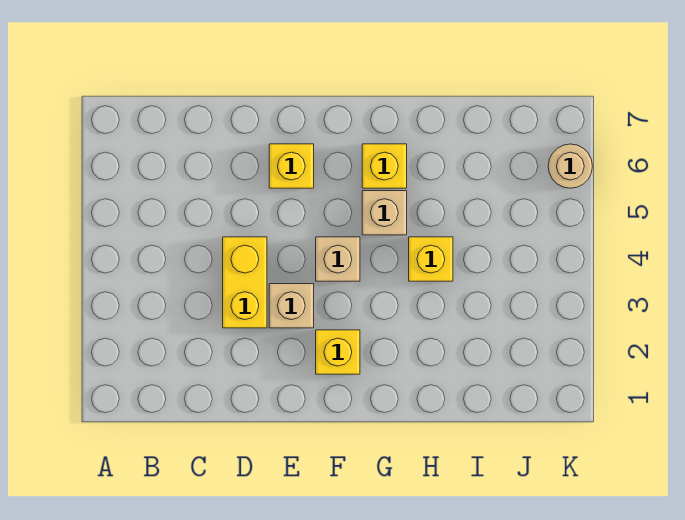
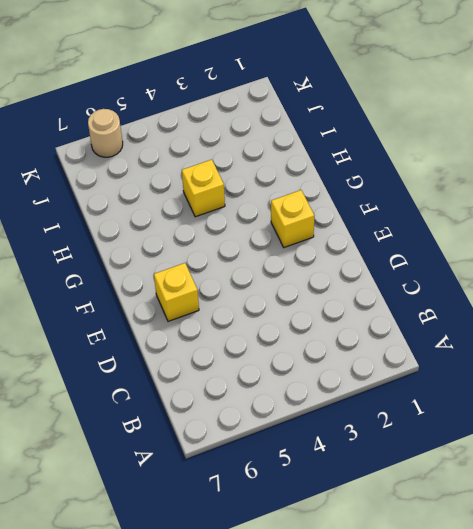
none -> yellow brick D3:D4 level 1
none -> tan brick E3 level 1

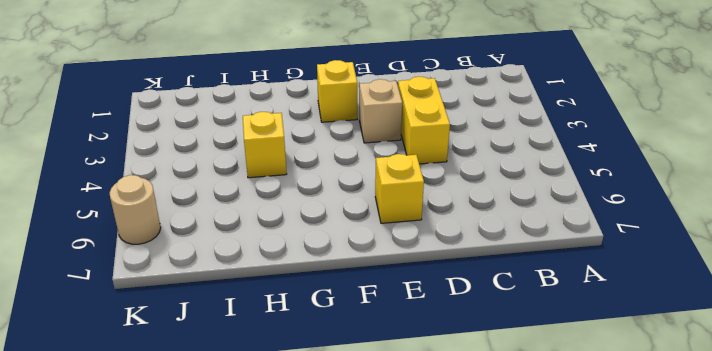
none -> tan brick F4 level 1
none -> tan brick G5 level 1

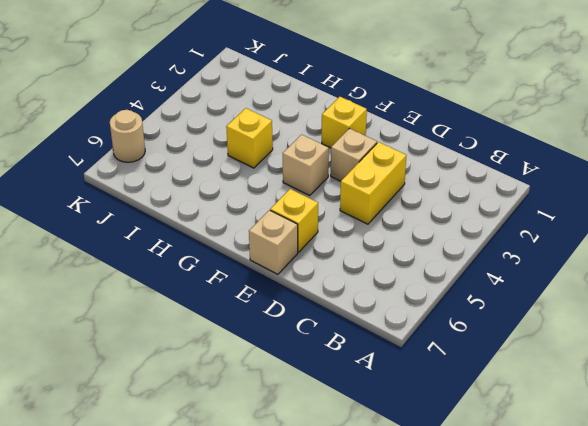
tan brick E7 level 1 -> tan brick G5 level 1
none -> yellow brick G6 level 1

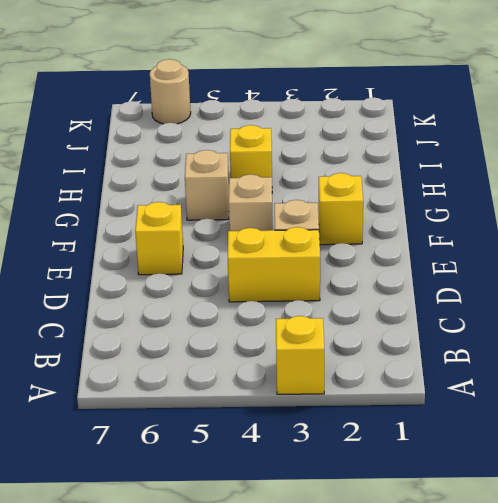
yellow brick A3 level 1 -> yellow brick G6 level 1

